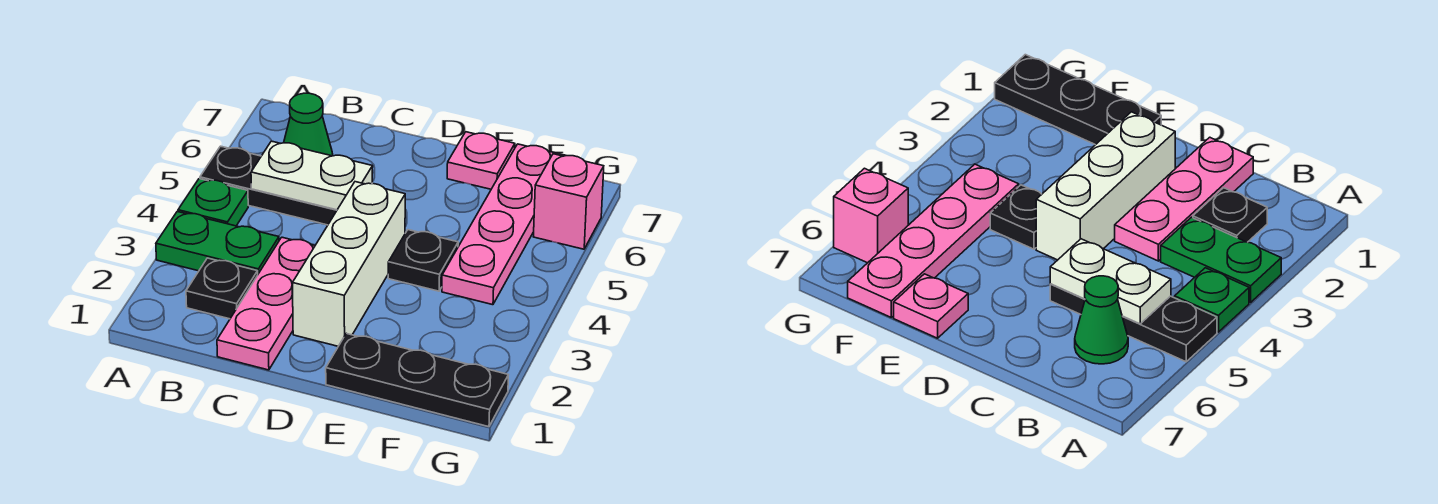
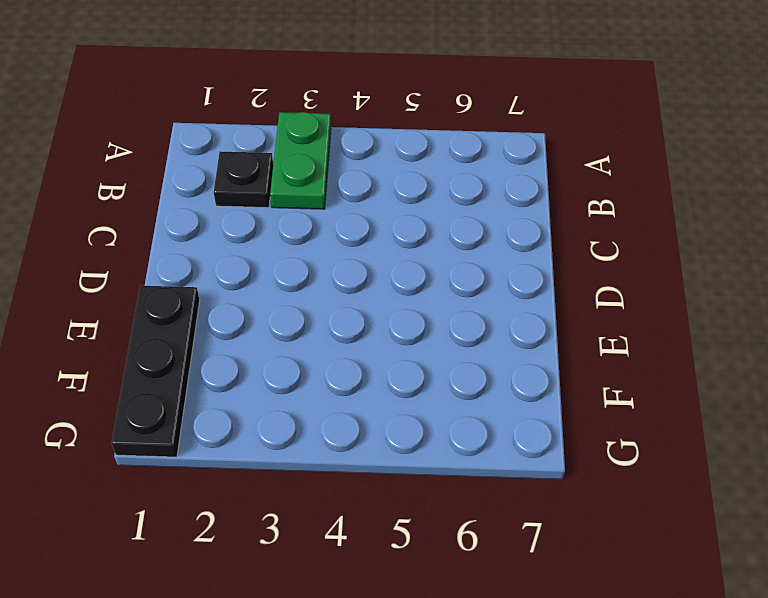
none -> green plate A4 level 1
none -> black plate A5:C5 level 1
none -> green cone B6 level 1

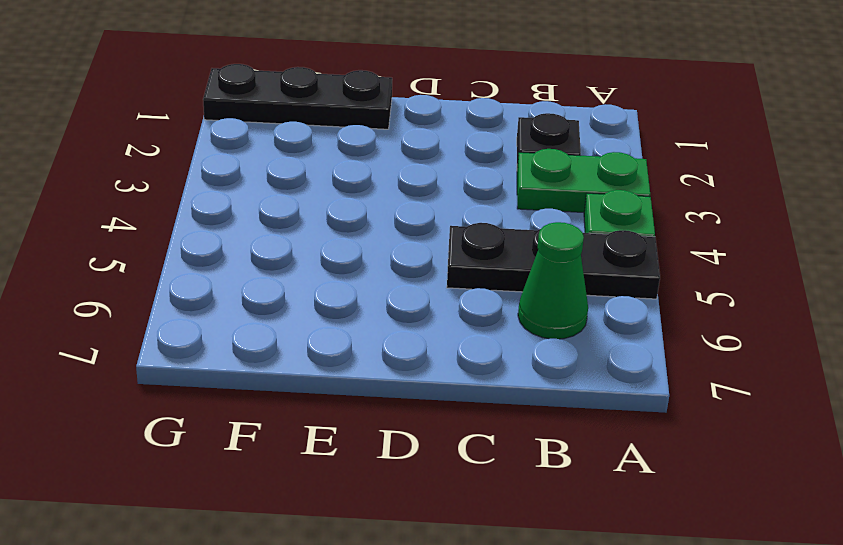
none -> pink plate C1:C3 level 1
none -> white brick D2:D4 level 1
none -> black plate E4 level 1

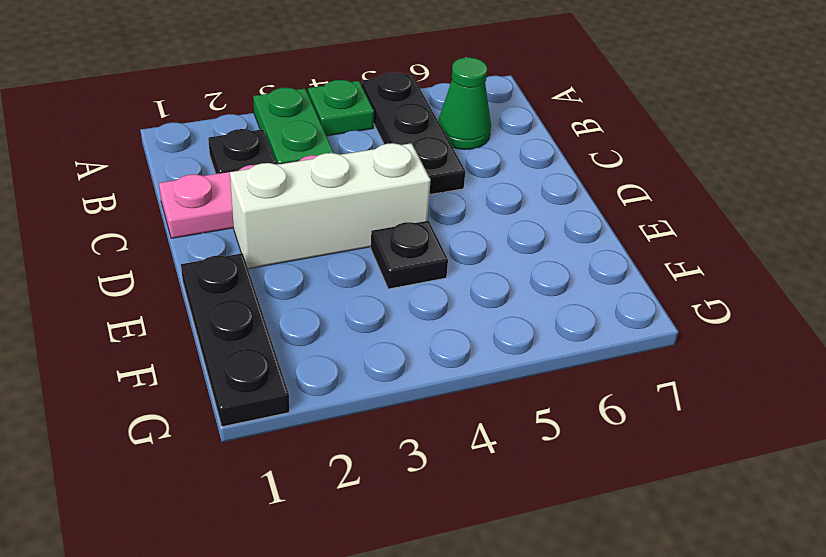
none -> pink plate E7 level 1
none -> pink plate F4:F7 level 1
none -> pink brick G6 level 1

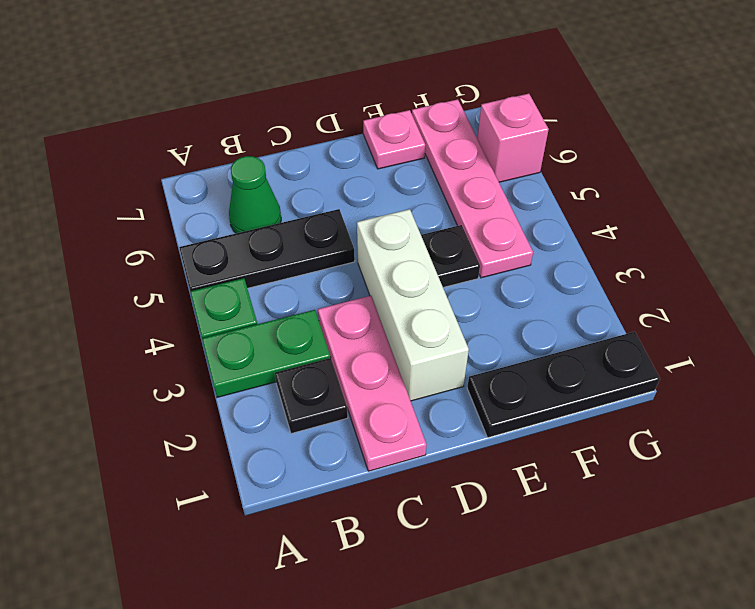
none -> white plate B5:C5 level 2

